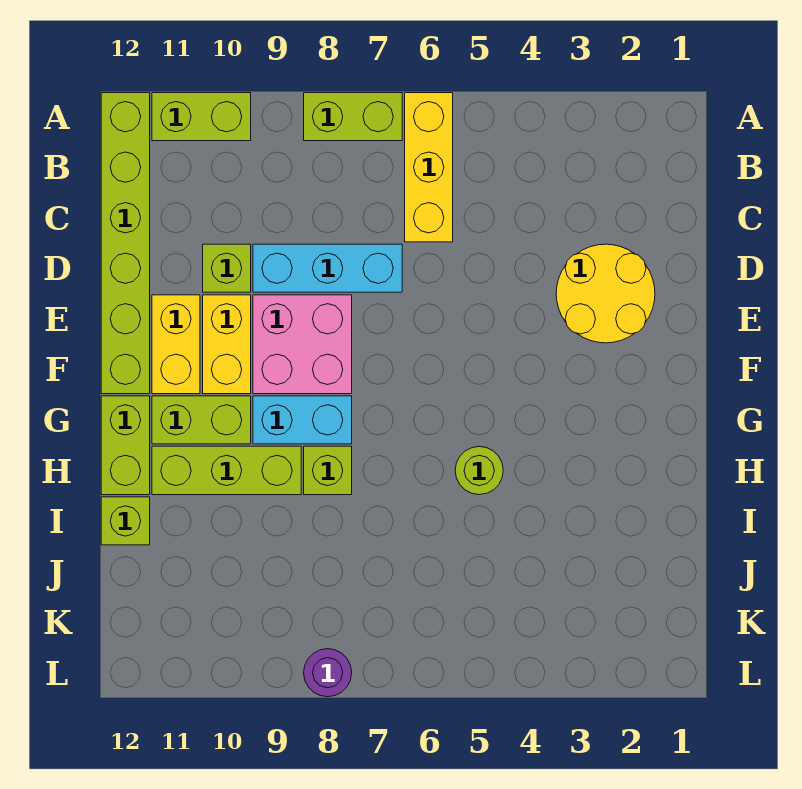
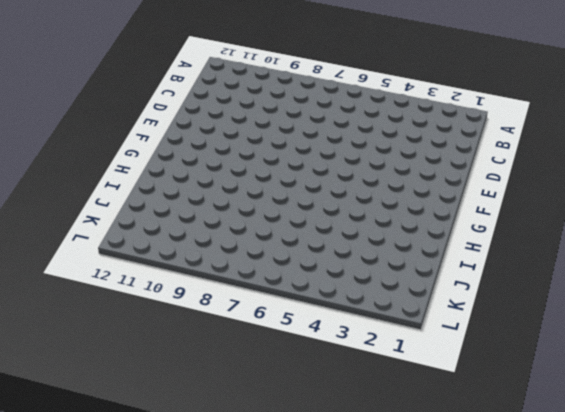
none -> yellow brick A6:C6 level 1
none -> lime brick A7:A8 level 1
none -> lime brick A10:A11 level 1

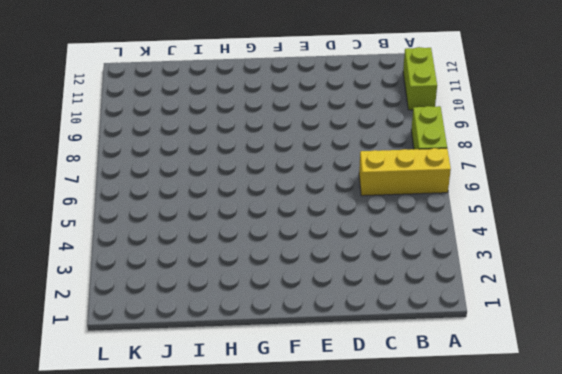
none -> lime brick A12:F12 level 1
none -> yellow round brick D2:E3 level 1
none -> cyan brick D7:D9 level 1

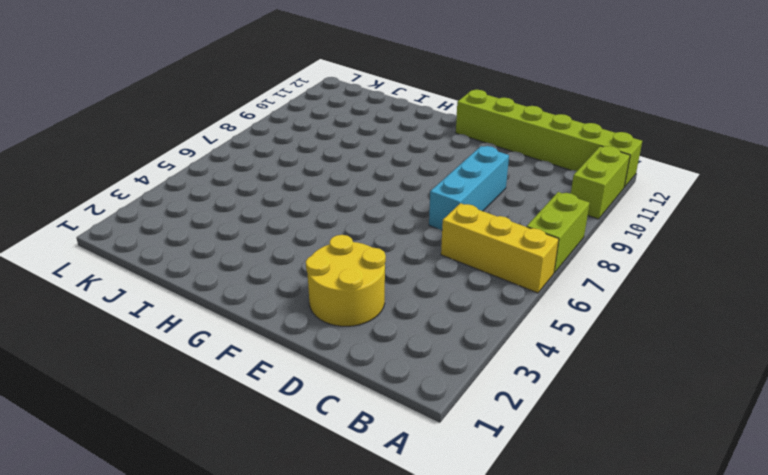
none -> lime brick D10 level 1
none -> pink brick E8:F9 level 1
none -> yellow brick E10:F10 level 1

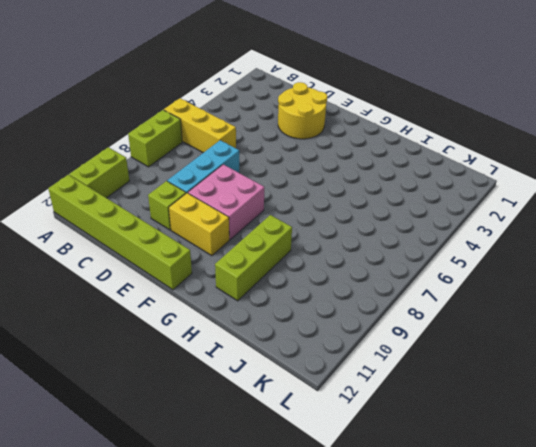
none -> yellow brick E11:F11 level 1
none -> cyan brick G8:G9 level 1
none -> lime brick G10:G11 level 1

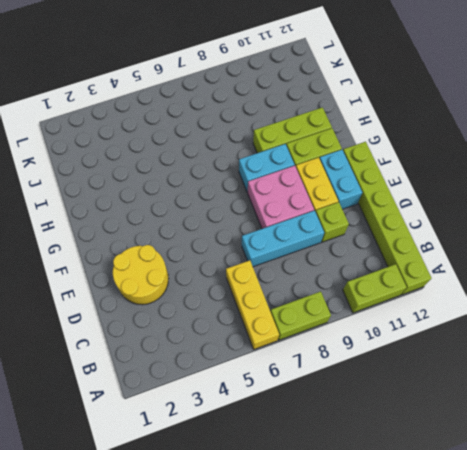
cyan brick E11:F11 level 1 -> yellow brick E11:F11 level 1
none -> lime brick G12:H12 level 1
none -> lime round brick H5 level 1
none -> lime brick H8 level 1

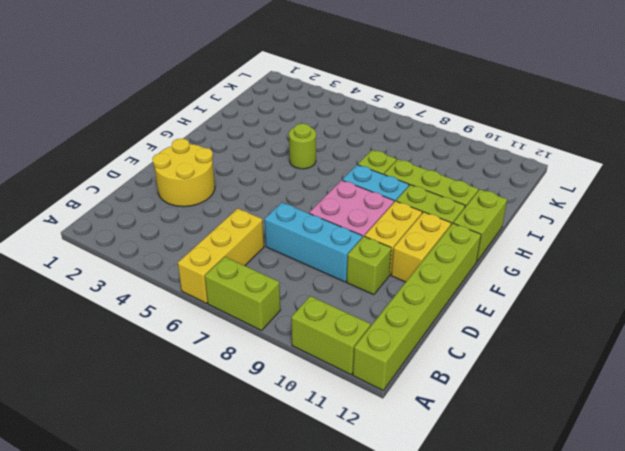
none -> lime brick I12 level 1
none -> purple round brick L8 level 1

